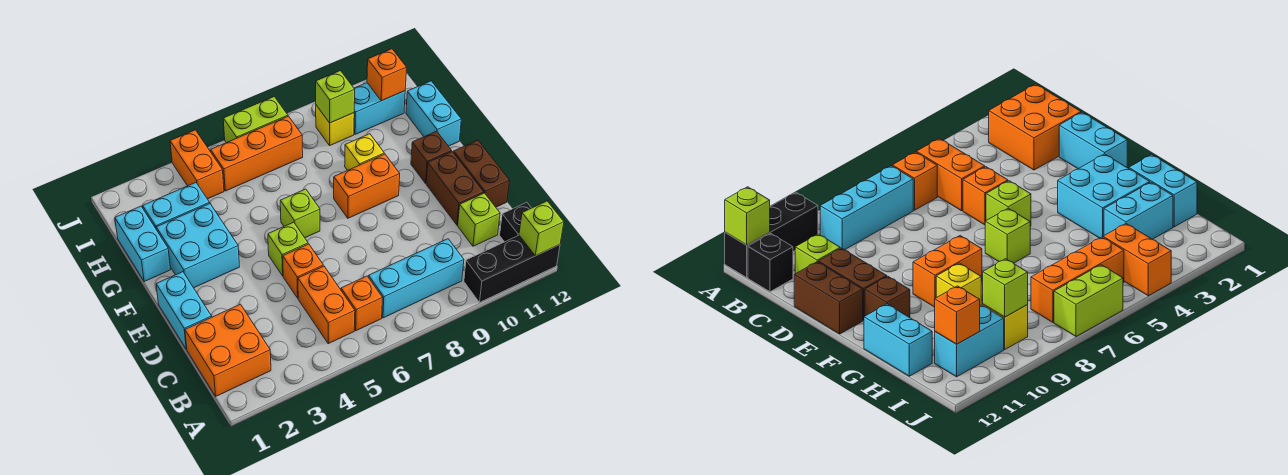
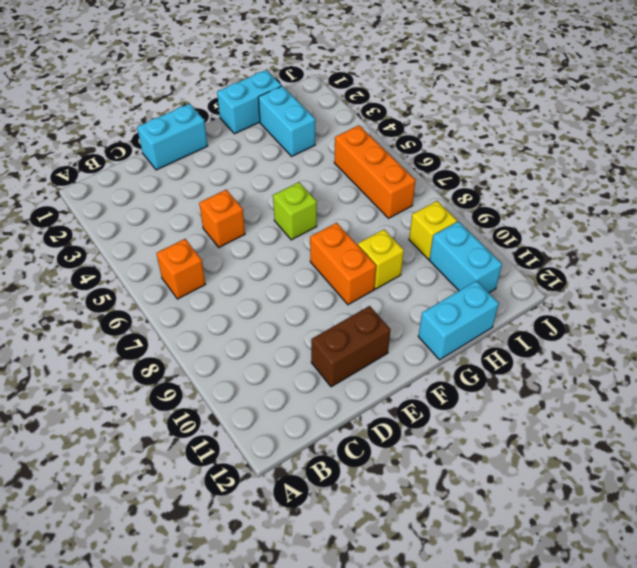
none -> black brick A10:A12 level 1
none -> orange brick B1:C2 level 1
none -> orange brick B5:C5 level 1

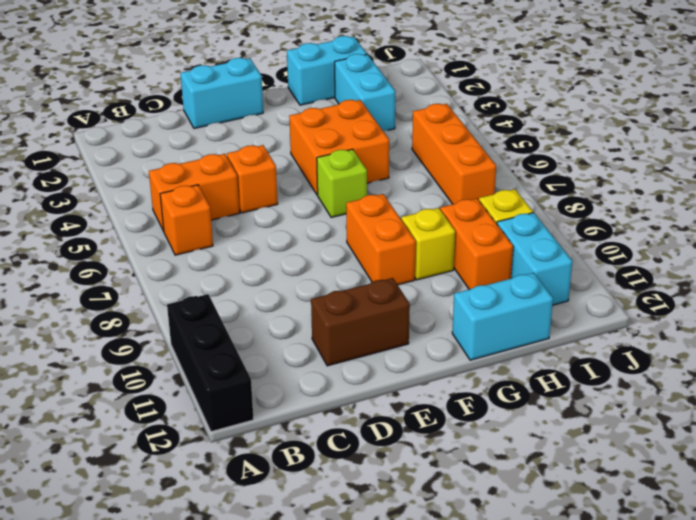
orange brick F4:G5 level 1 -> orange brick B1:C2 level 1
orange brick H9:H10 level 1 -> orange brick I4:J4 level 1
none -> cyan brick B7:B9 level 1
none -> black brick B12 level 1
none -> lime brick C11 level 1

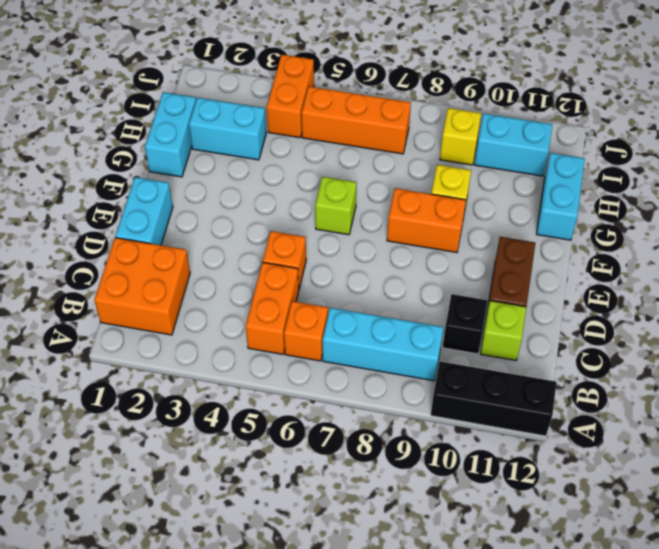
black brick C10 level 1 -> black brick B12 level 1
none -> brown brick D12:E12 level 1
none -> lime brick E5 level 1
none -> cyan brick F2:G3 level 1

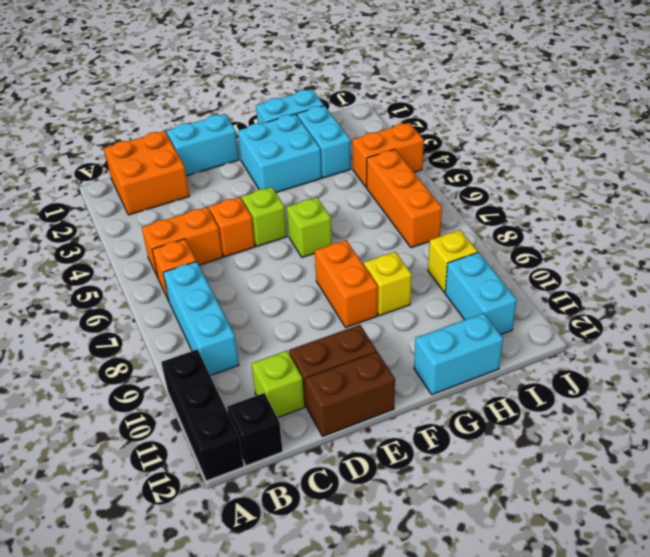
none -> brown brick F11 level 1
none -> lime brick J6:J7 level 1
none -> lime brick A12 level 2

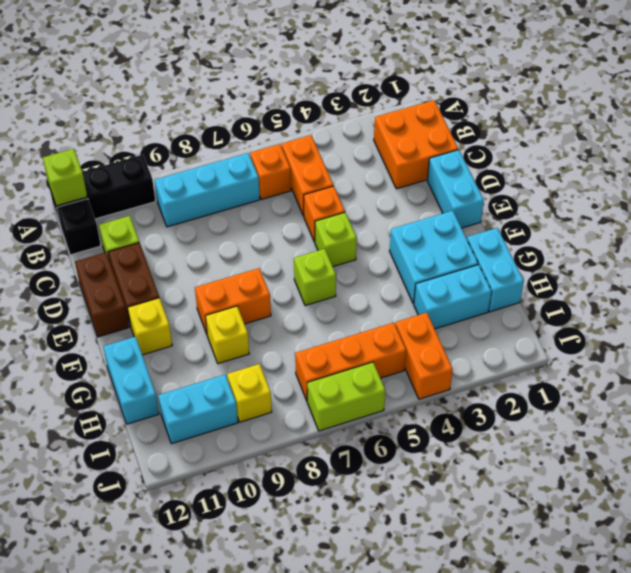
yellow brick F11 level 1 -> brown brick F11 level 1
none -> lime brick I9 level 2
none -> orange brick I11 level 2

